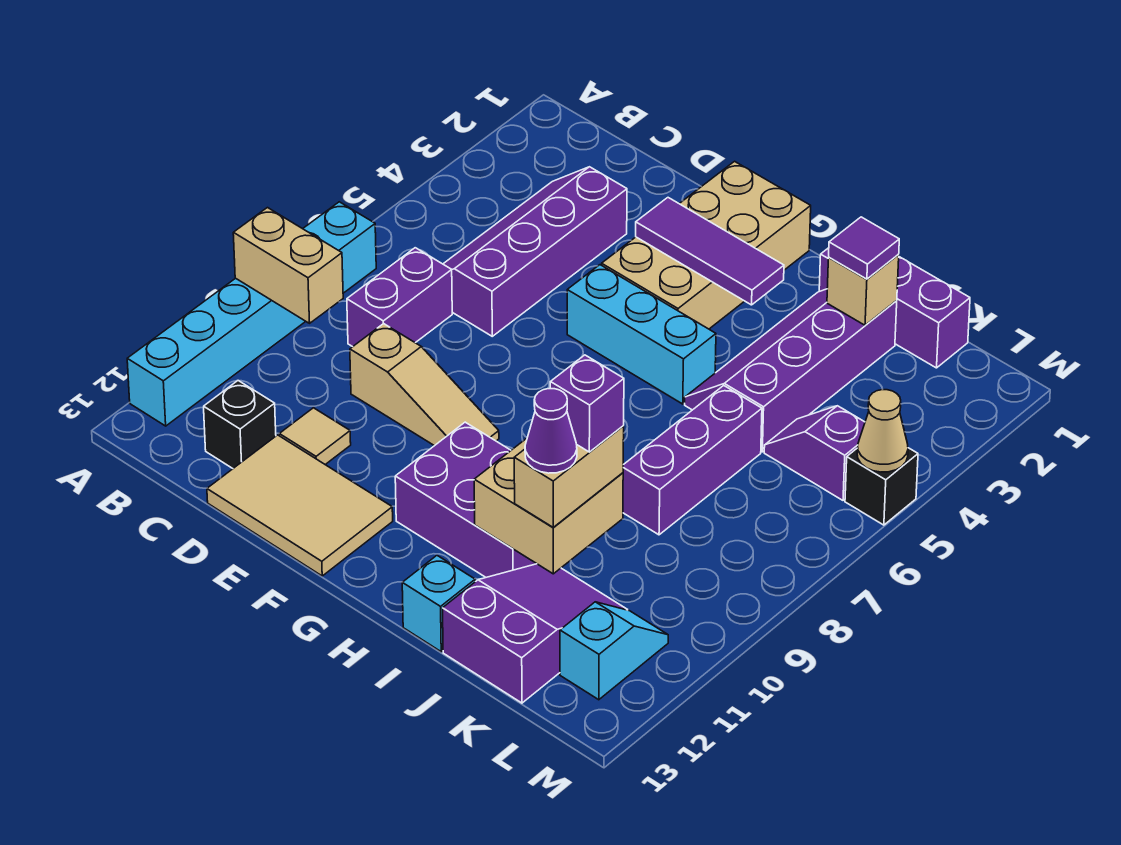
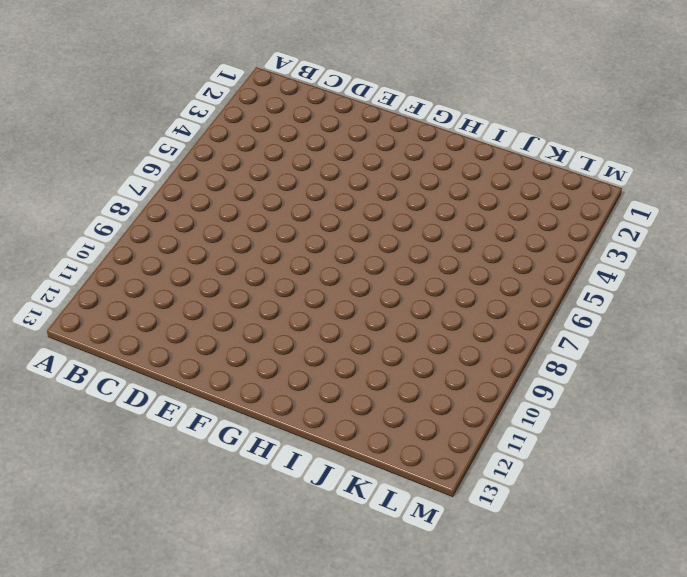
none -> cyan brick A7:A12 level 1
none -> purple slope C3:D6 level 1 top D
none -> purple brick C7:C8 level 1

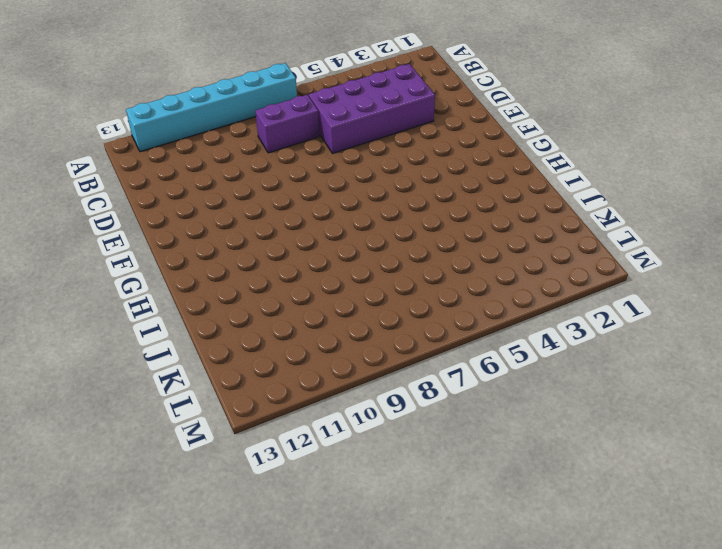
purple brick C3:D6 level 1 -> purple slope C3:D6 level 1 top D
none -> black brick C12 level 1
none -> tan slope D9:F9 level 1 top D
none -> tan tile D11 level 1

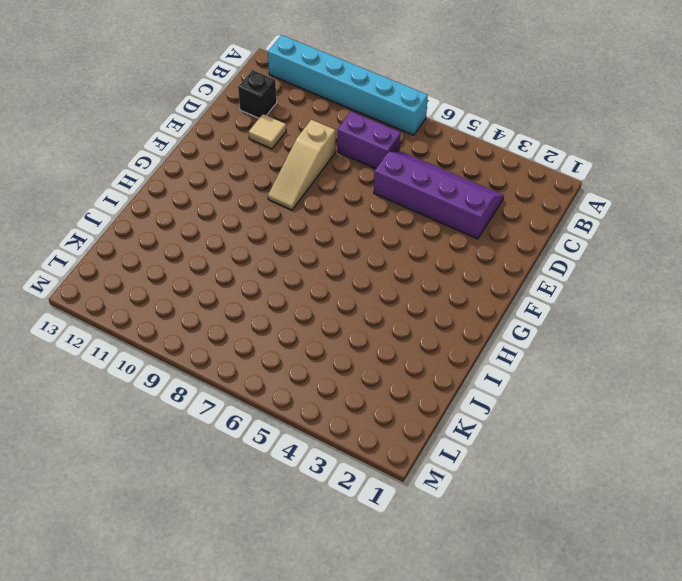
none -> tan tile D12:F13 level 1
none -> tan brick F1:G4 level 1
none -> cyan brick F5:H5 level 1

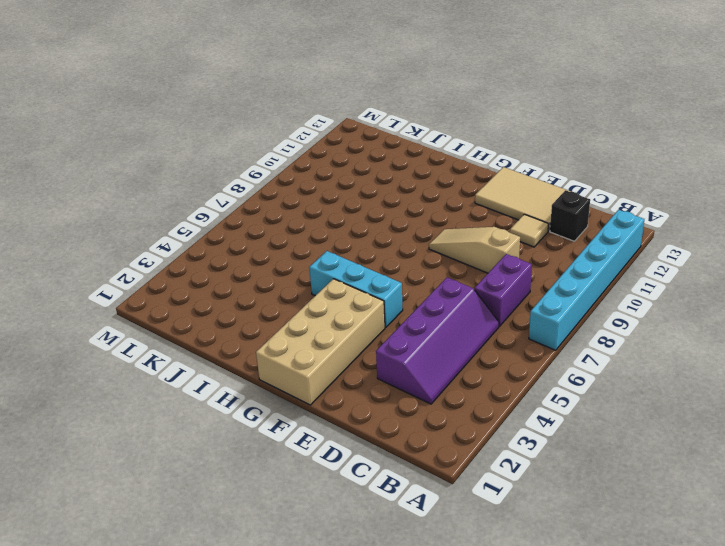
none -> purple brick G10:I11 level 1
none -> purple brick I1:K1 level 1
none -> purple slope I2:J5 level 1 top J

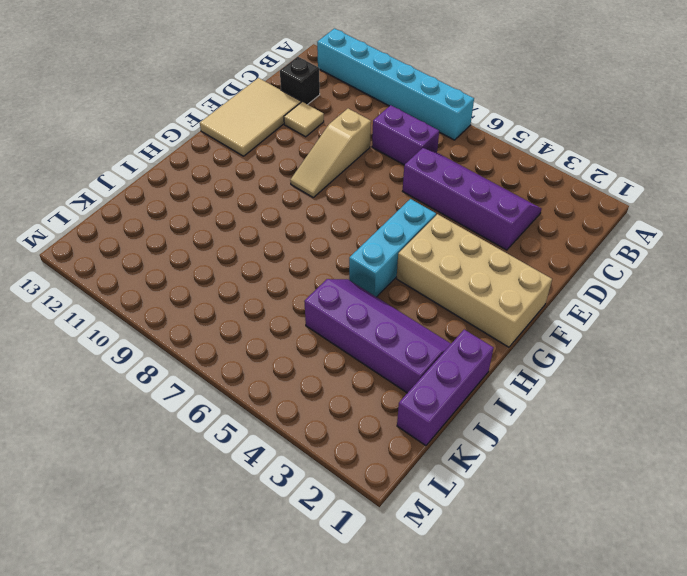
none -> purple brick G10:I11 level 1
none -> cyan brick I13 level 1
none -> purple brick J6:J8 level 1

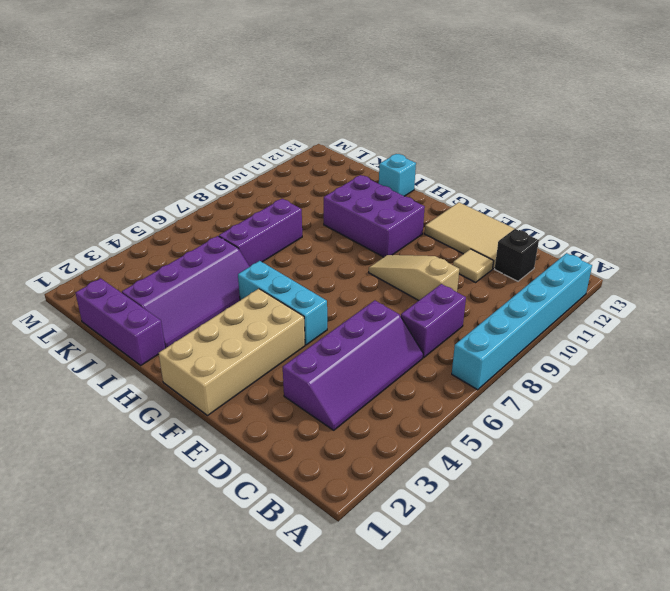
none -> purple slope J11:K13 level 1 top 13
none -> purple slope K5:L5 level 1 top L
none -> cyan slope L11:L12 level 1 top 12

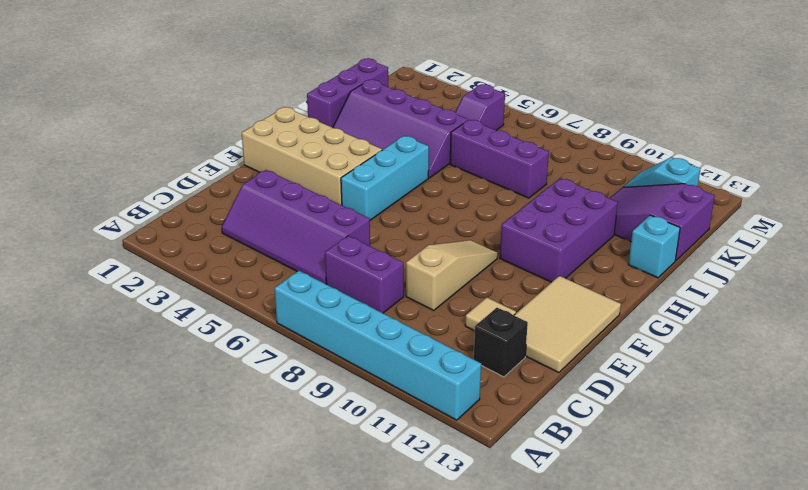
none -> black brick M5 level 1
none -> tan brick A9:B9 level 2
none -> purple tile F3:H3 level 2

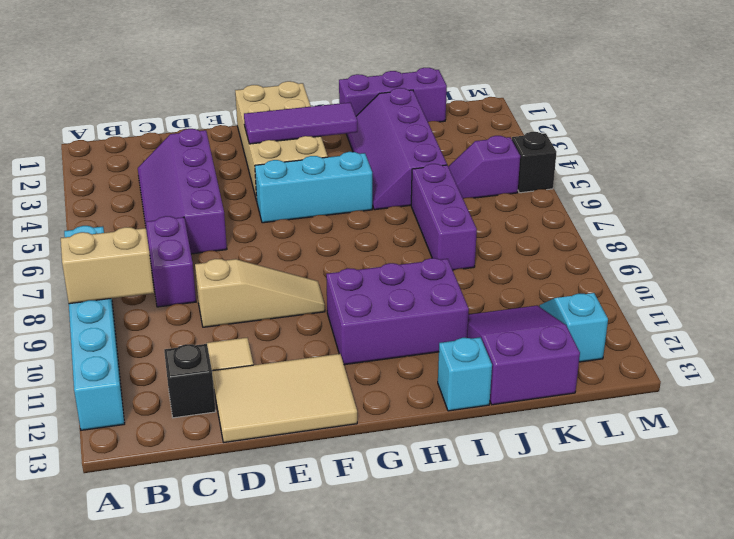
none -> tan brick I10:J11 level 2
none -> tan brick J2 level 2
none -> tan cone M5 level 2

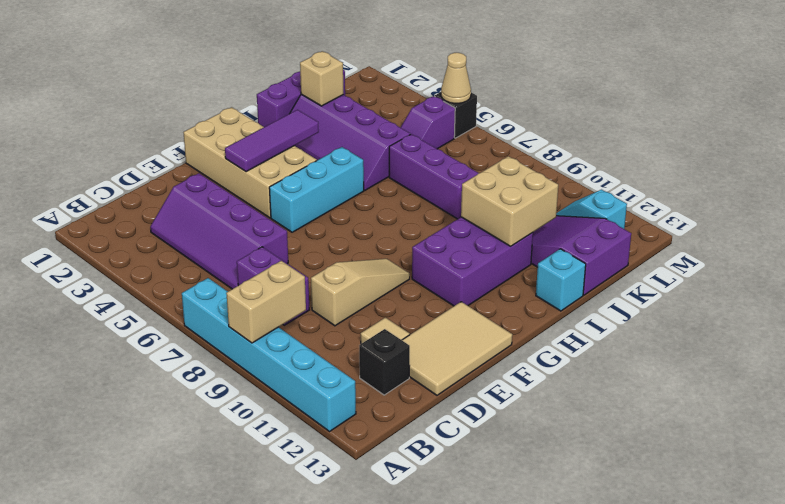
none -> purple tile J2 level 3
none -> tan brick J10:J11 level 3
none -> purple brick J10 level 4

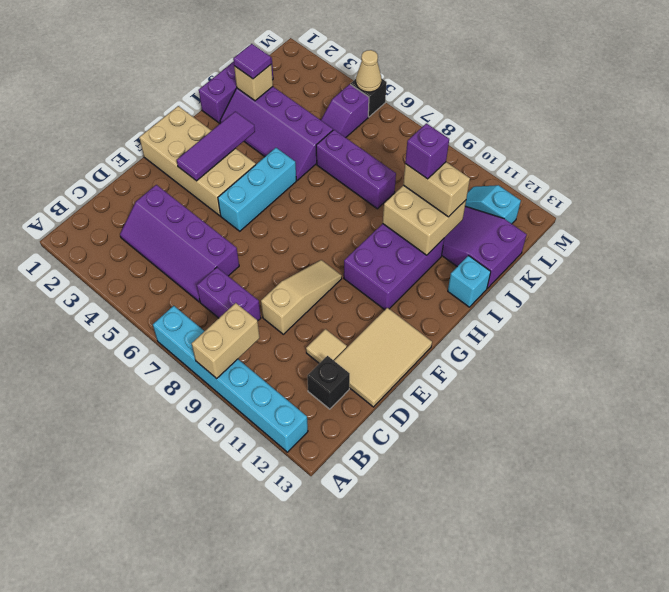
none -> purple cone J11 level 4

